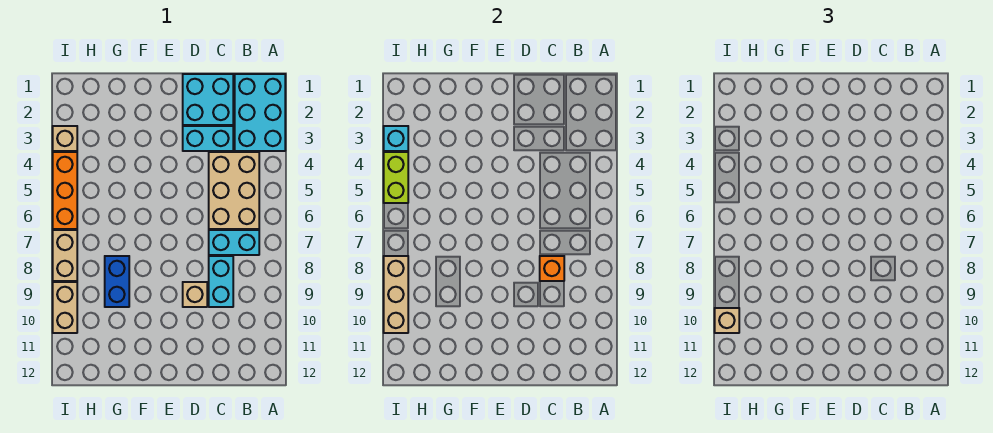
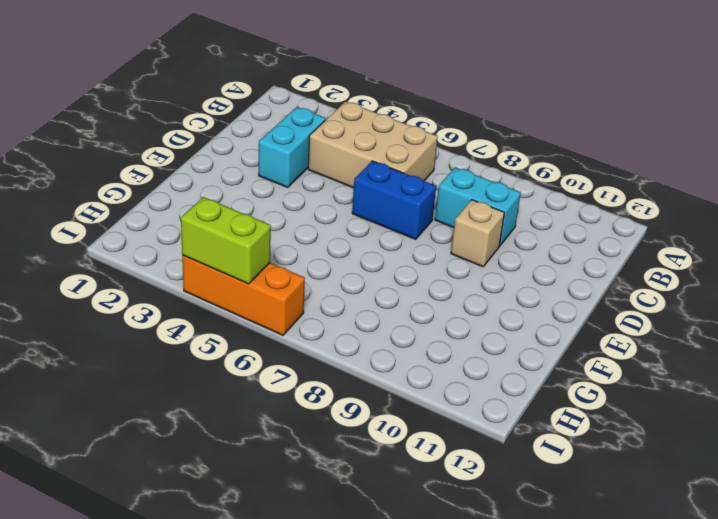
blue brick D6:D7 level 1 -> blue brick G8:G9 level 1
none -> cyan brick A1:B3 level 1
none -> cyan brick B7:C7 level 1
none -> cyan brick C1:D2 level 1

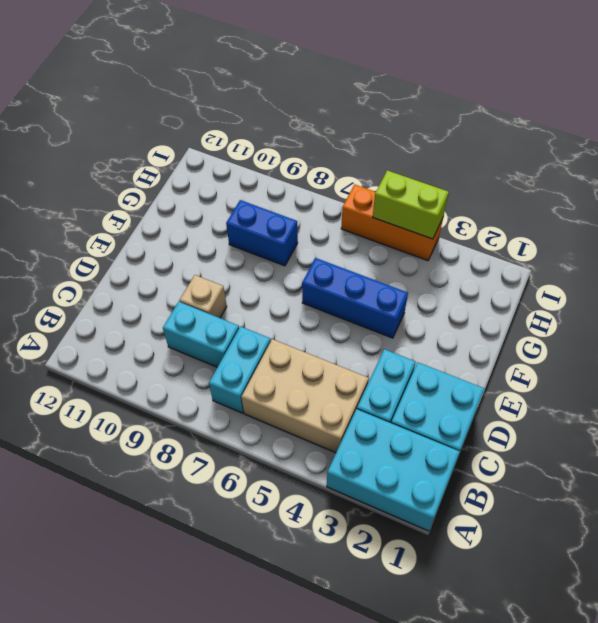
blue brick F4:F6 level 1 -> none
none -> tan brick I3 level 1
none -> tan brick I7:I8 level 1
none -> tan brick I9:I10 level 1

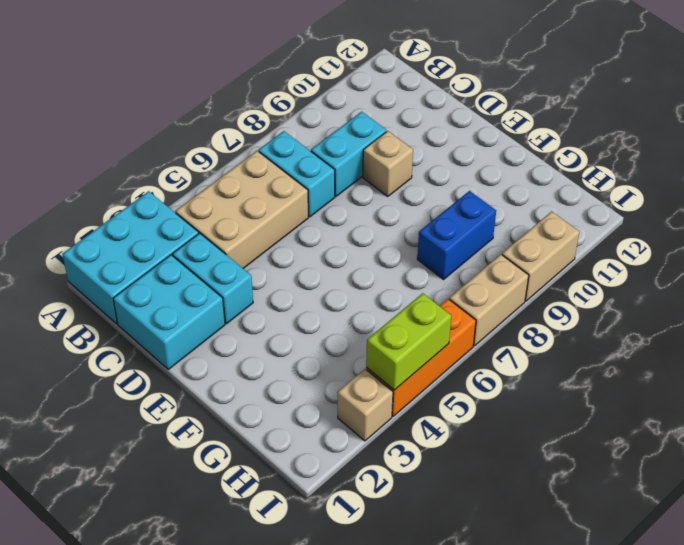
none -> orange brick C8 level 2
none -> cyan brick I3 level 2
none -> tan brick I8:I10 level 2

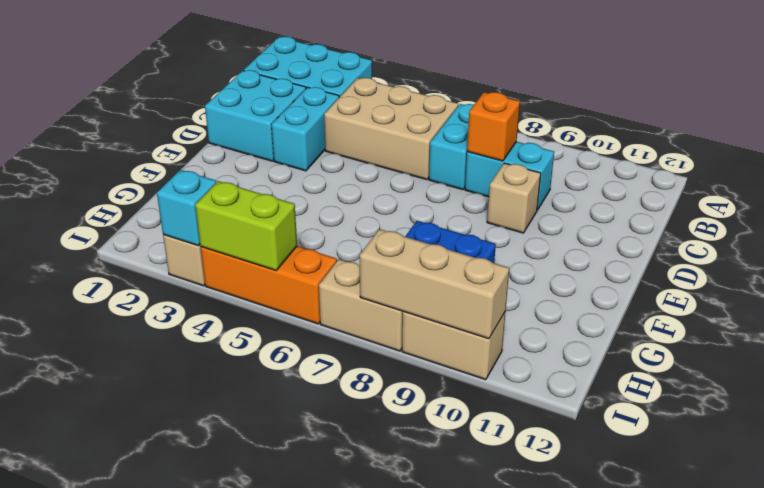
none -> tan brick I10 level 3

